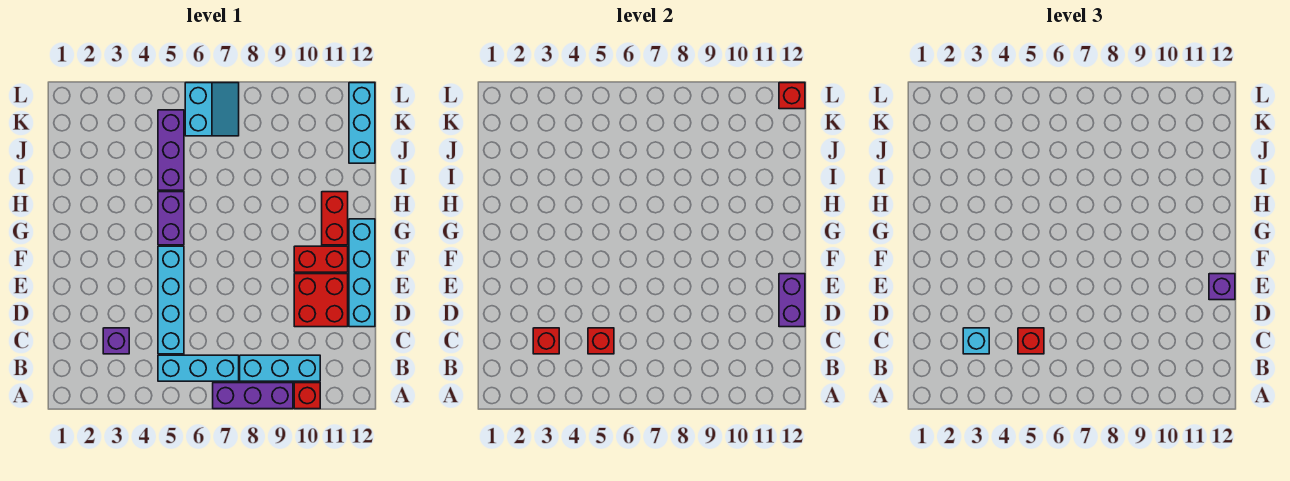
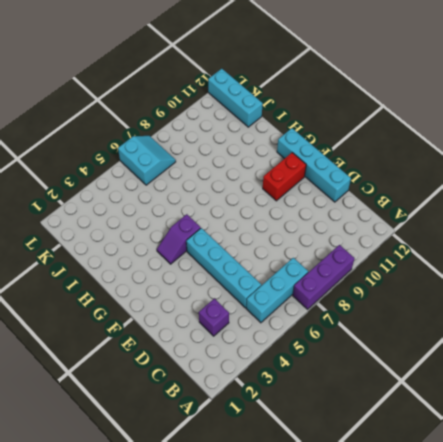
purple slope G4:G5 level 1 top 5 -> purple brick G5:H5 level 1
none -> red brick A10 level 1
none -> cyan brick B8:B10 level 1
none -> red brick D10:E11 level 1

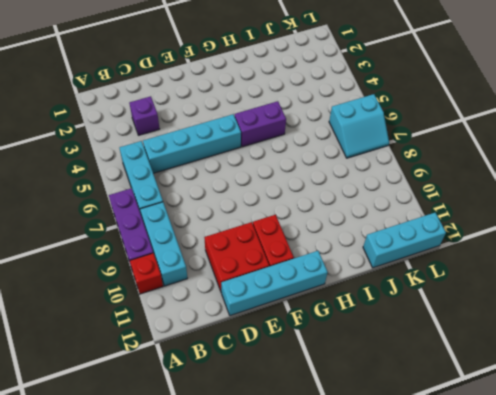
none -> red brick G11:H11 level 1
none -> purple brick I5:K5 level 1
none -> red brick C3 level 2

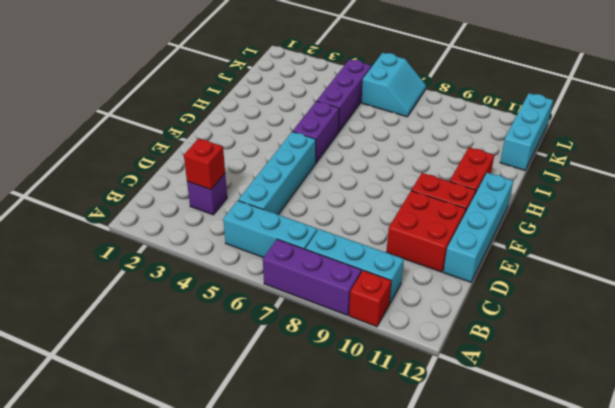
none -> red brick C5 level 2
none -> purple brick D12:E12 level 2
none -> red brick L12 level 2

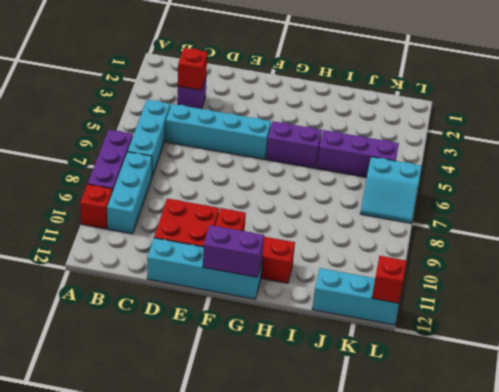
purple brick F12:G12 level 2 -> purple brick D12:E12 level 2
none -> red brick C5 level 2
none -> cyan brick C3 level 3
none -> red brick C5 level 3

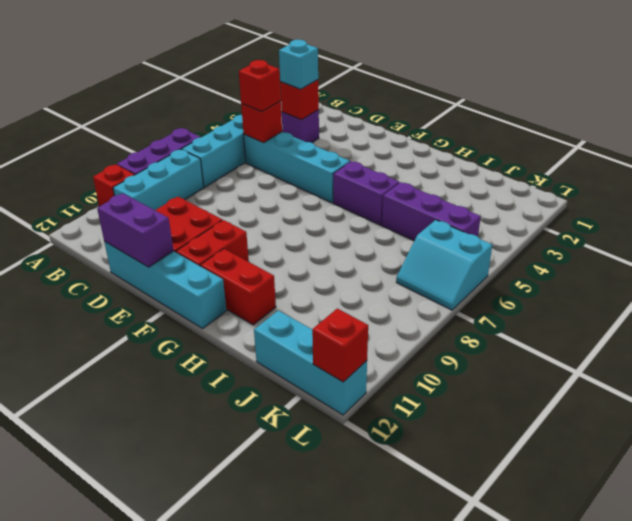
none -> purple brick E12 level 3

